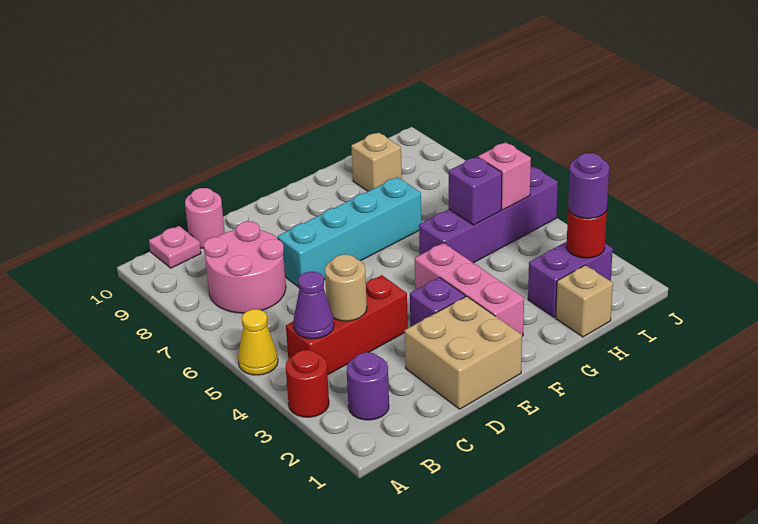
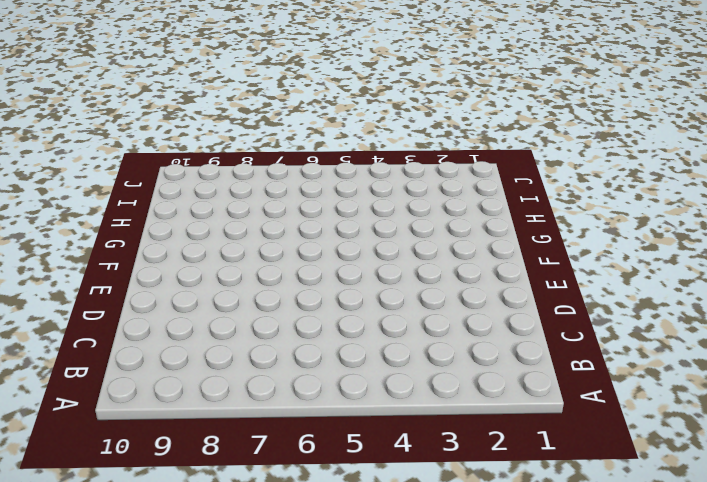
none -> red round brick A3 level 1
none -> yellow cone A5 level 1
none -> purple round brick B2 level 1

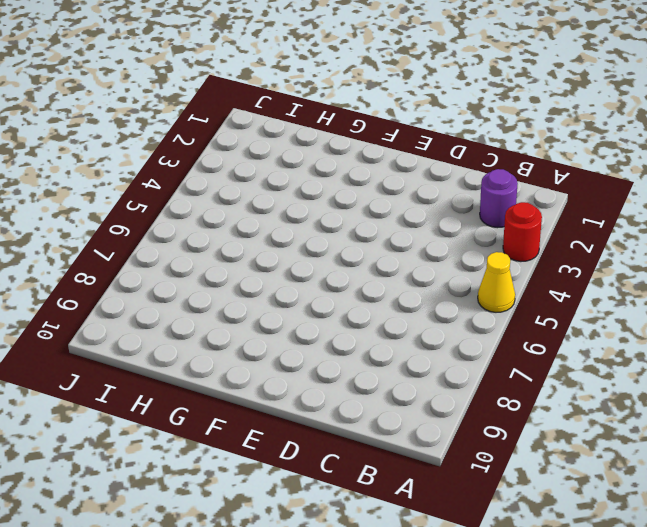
none -> red brick B4:D4 level 1
none -> pink round brick B7:C8 level 1
none -> pink plate B10 level 1

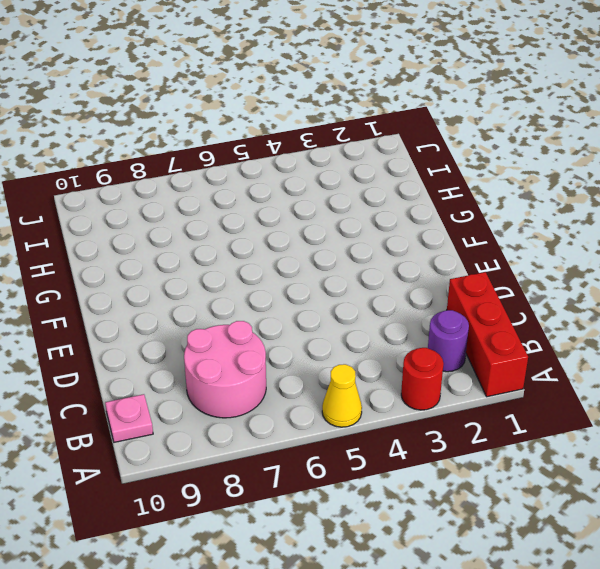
red brick A1:C1 level 1 -> red brick B4:D4 level 1
none -> pink round brick C10 level 1
none -> tan brick D1:E2 level 1
none -> cyan brick D7:G7 level 1

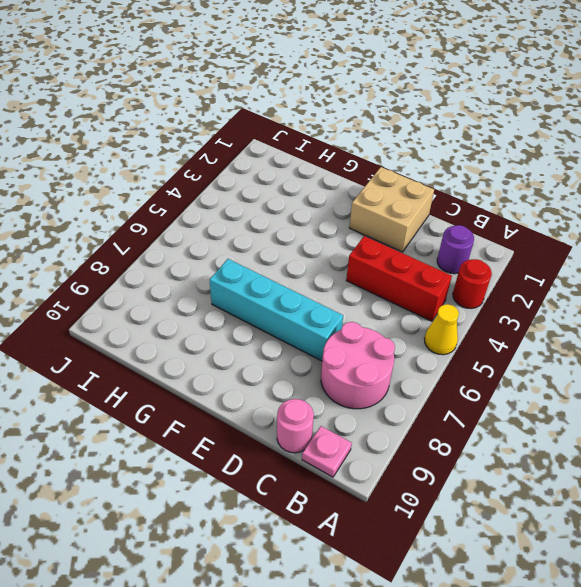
none -> purple brick E3 level 1
none -> pink brick F2:F4 level 1
none -> purple brick G5:J5 level 1

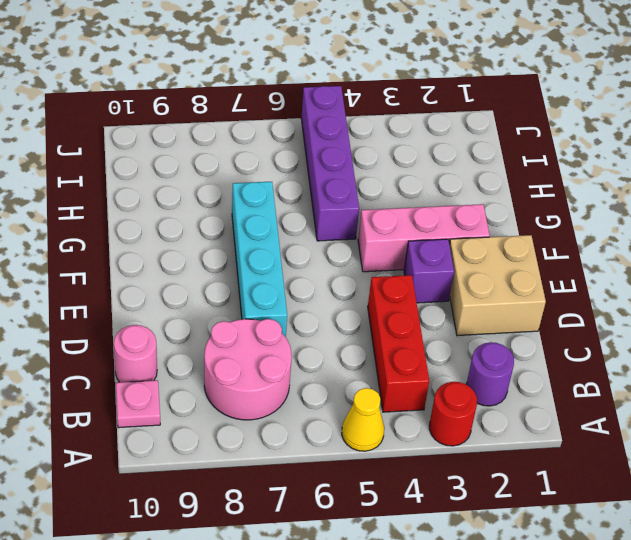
none -> tan brick H1 level 1
none -> purple brick H2:I2 level 1
none -> tan brick H9 level 1

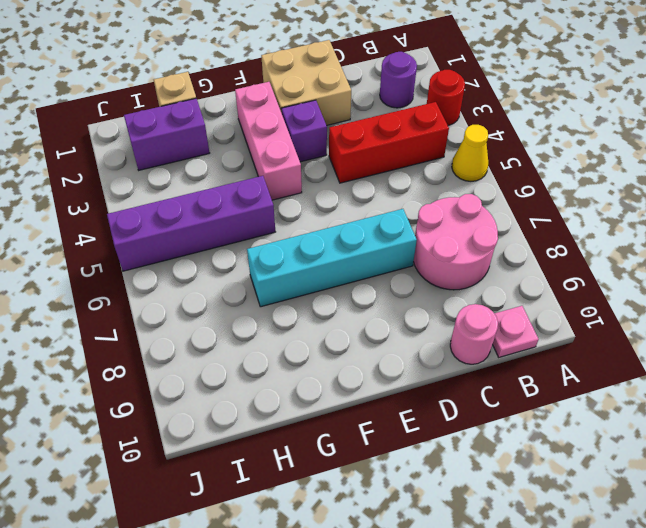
none -> tan brick H9 level 1
none -> purple cone B4 level 2
none -> tan round brick C4 level 2

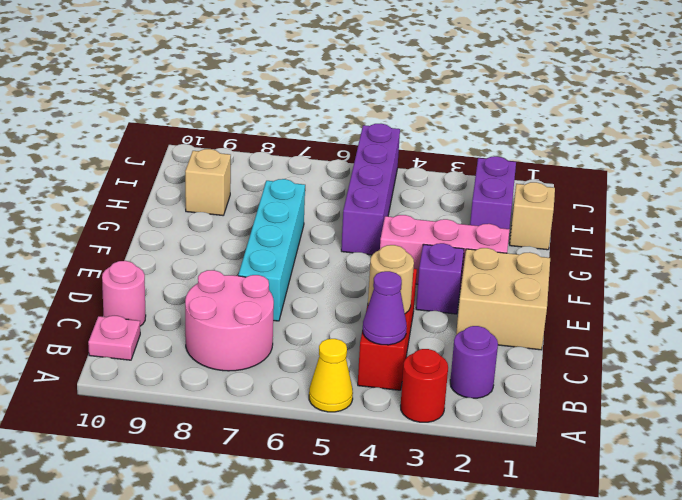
none -> purple brick H5 level 2
none -> red round brick I2 level 2
none -> pink brick I5 level 2

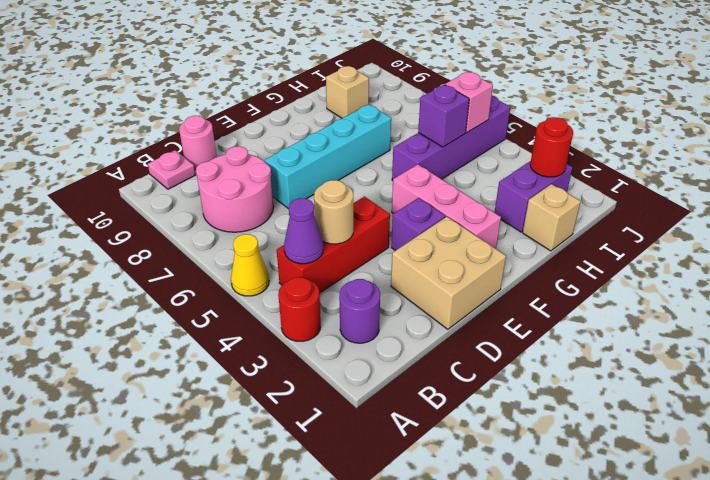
none -> purple round brick I2 level 3

